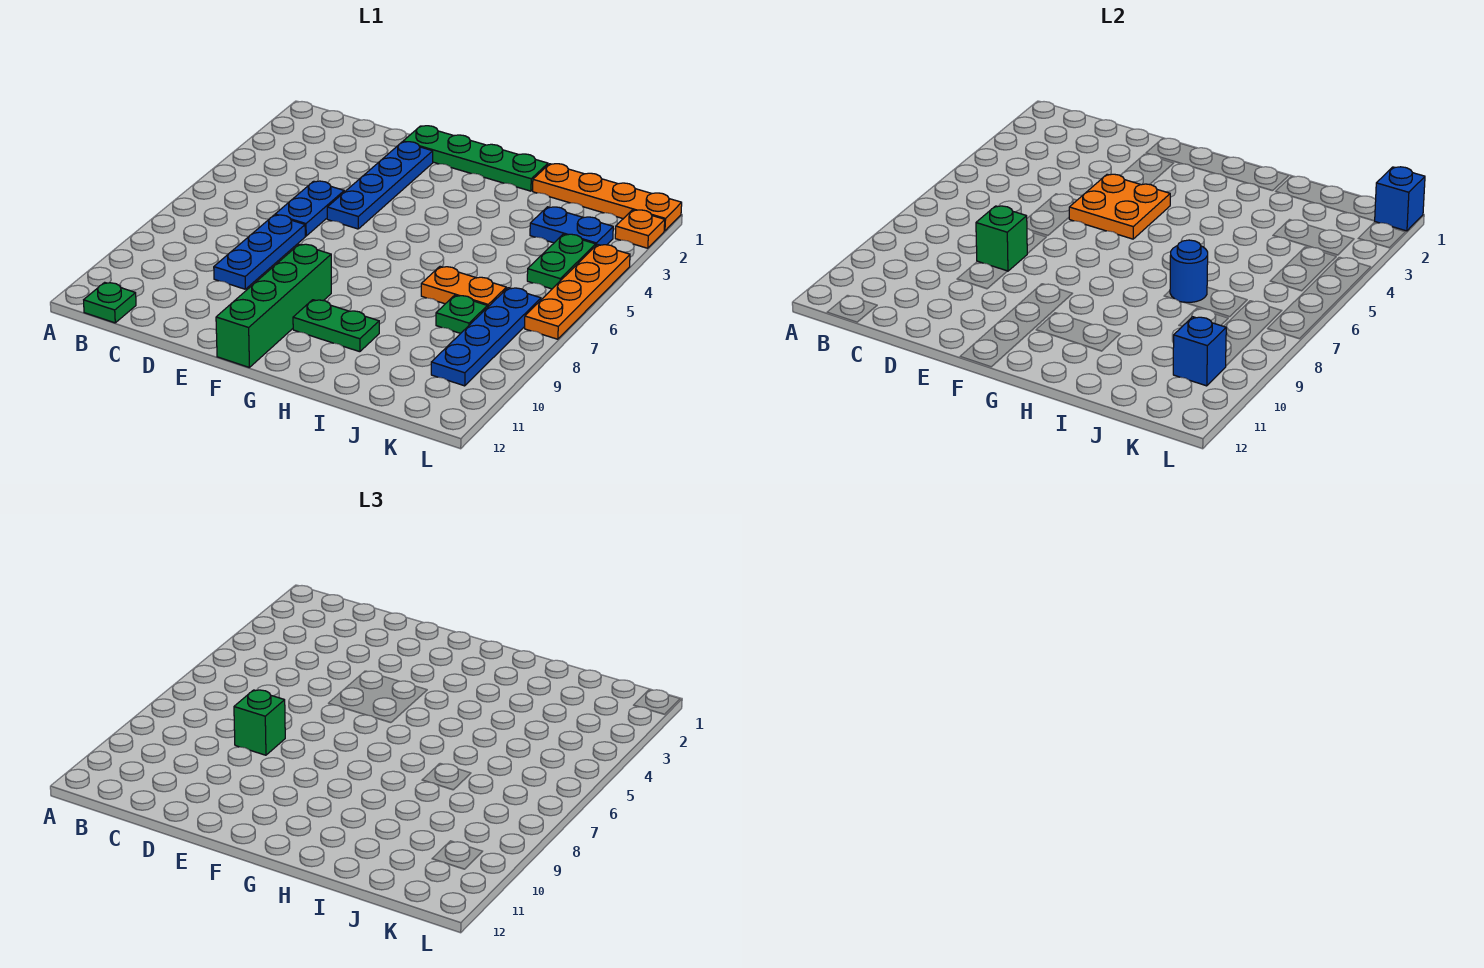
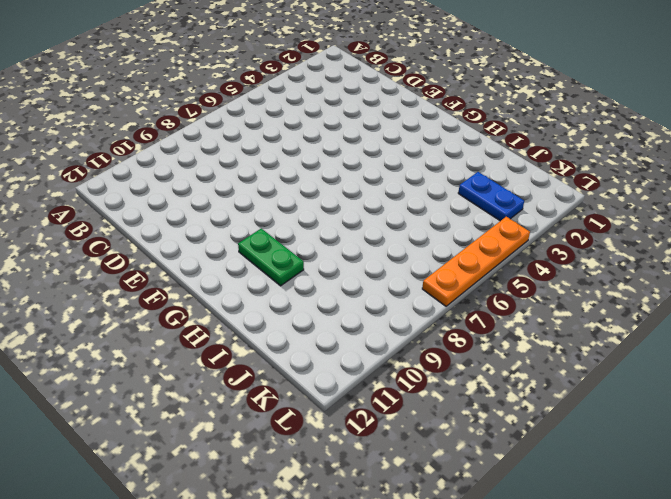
none -> green plate B12 level 1
none -> blue plate D5:D6 level 1
none -> blue plate D7:D9 level 1

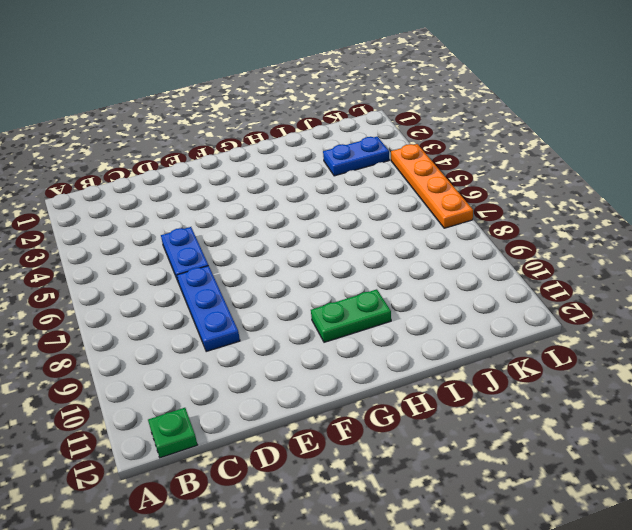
none -> green plate E1:H1 level 1
none -> blue plate E2:E5 level 1
none -> green brick F9:F12 level 1

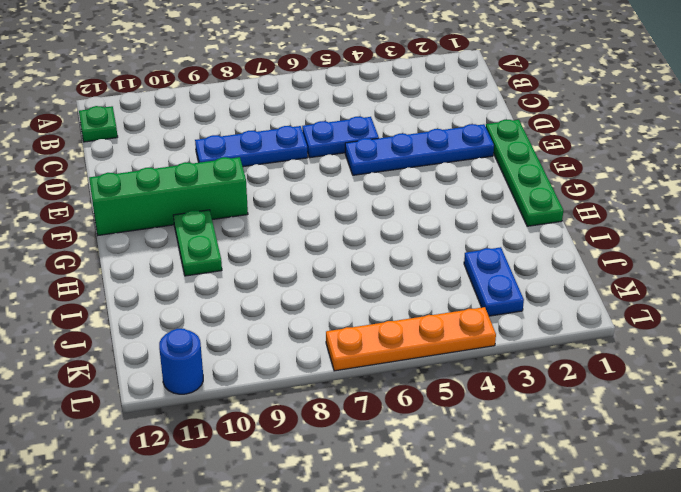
blue round brick L11 level 1 -> blue round brick I7 level 2
none -> orange plate I1:L1 level 1
none -> orange plate I7:J7 level 1
none -> green plate J8 level 1

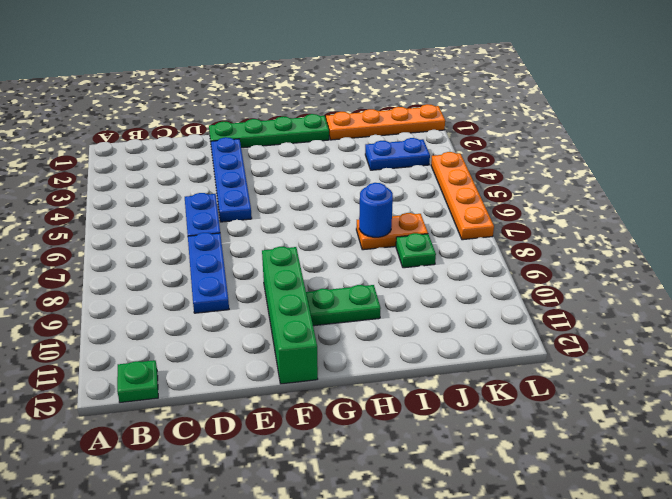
none -> green plate K4:K5 level 1
none -> blue plate K7:K10 level 1
none -> orange plate L2 level 1

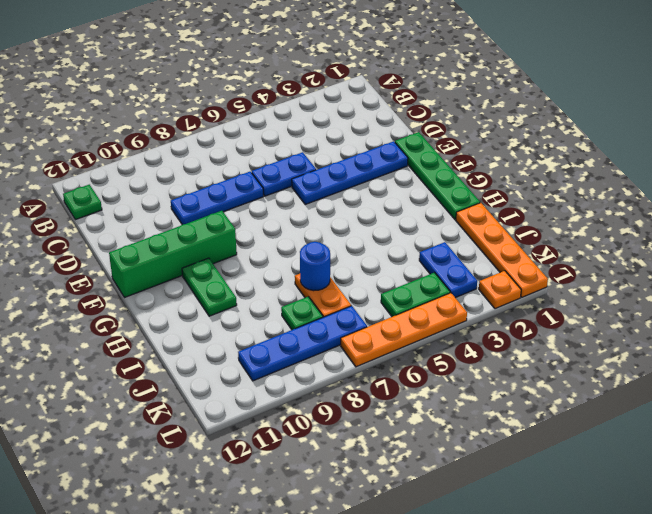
none -> green brick D8 level 2
none -> orange plate E4:F5 level 2
none -> blue brick K10 level 2

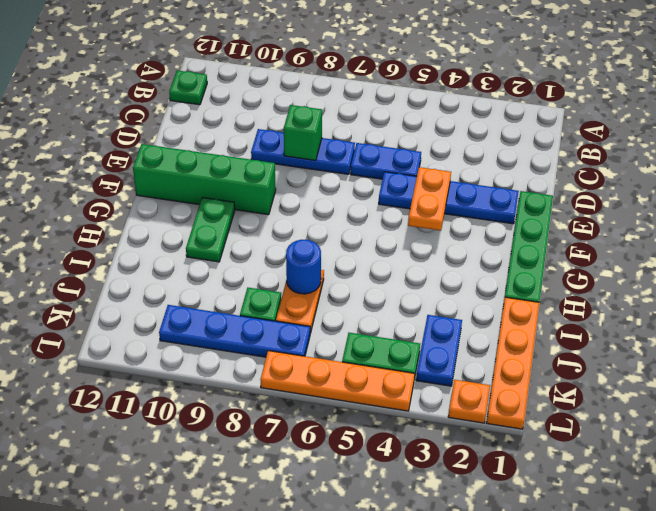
orange plate E4:F4 level 2 -> orange plate E4:F5 level 2
none -> blue brick K10 level 2
none -> blue brick L1 level 2
none -> green brick D8 level 3

